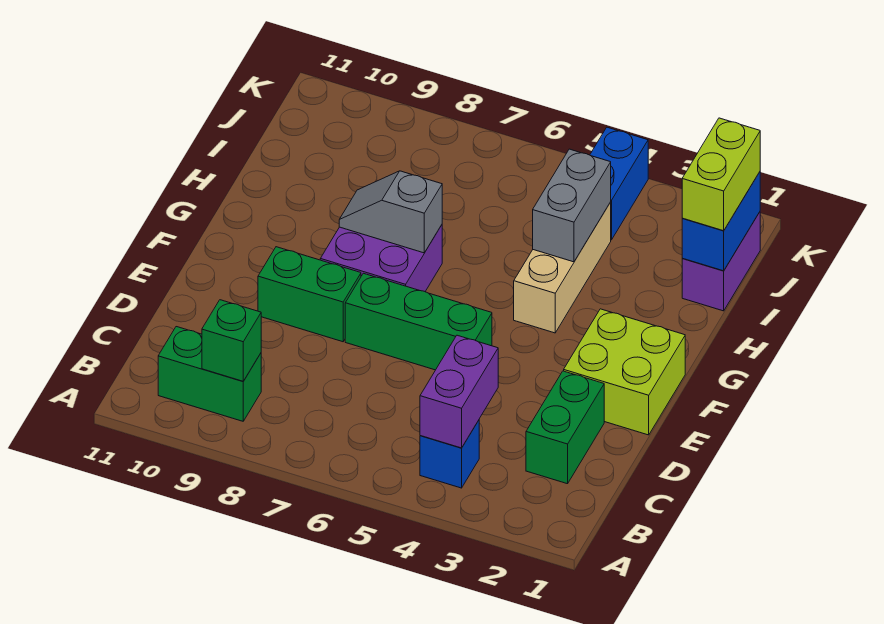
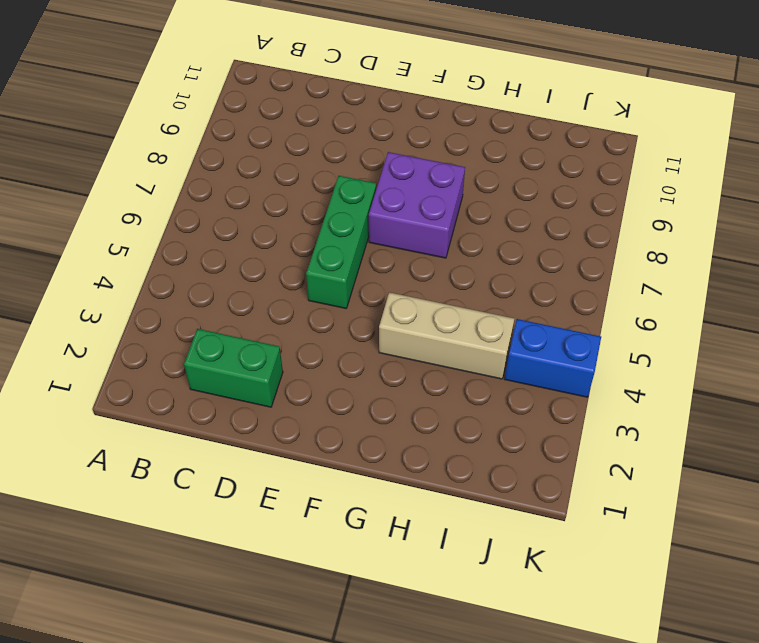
none -> blue brick B4 level 1
none -> green brick B9:B10 level 1
none -> lime brick E1:F2 level 1

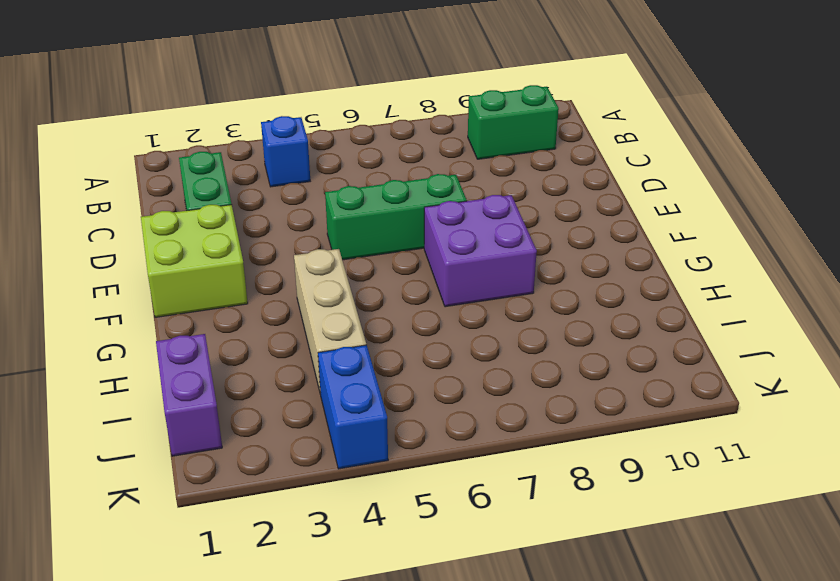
none -> green brick E8:E9 level 1
none -> purple brick B4:C4 level 2
none -> green brick B9 level 2

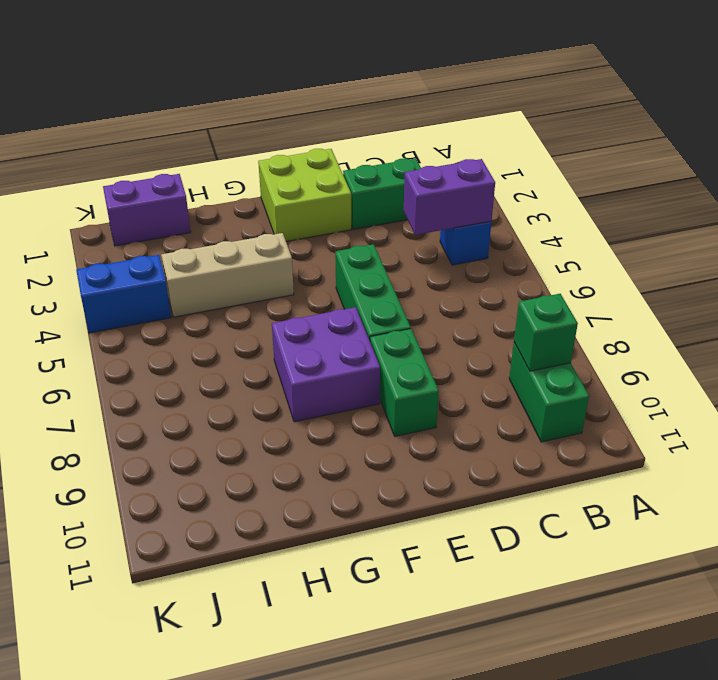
none -> grey slope G7:G8 level 2 top 7
none -> grey brick H4:I4 level 2
none -> blue brick I1:J1 level 2

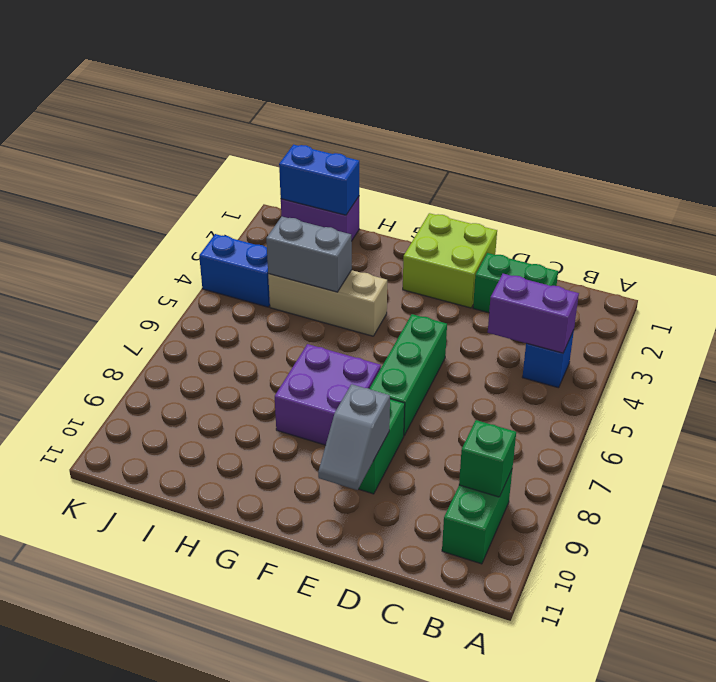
grey slope E9:E10 level 2 top 9 -> grey slope G7:G8 level 2 top 7
none -> lime brick I1:J1 level 3

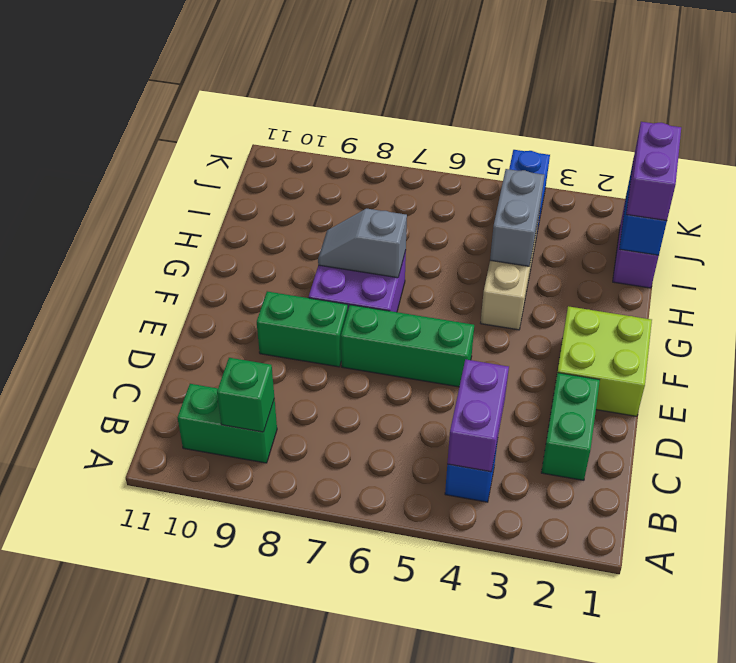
purple brick I1:J1 level 3 -> lime brick I1:J1 level 3

